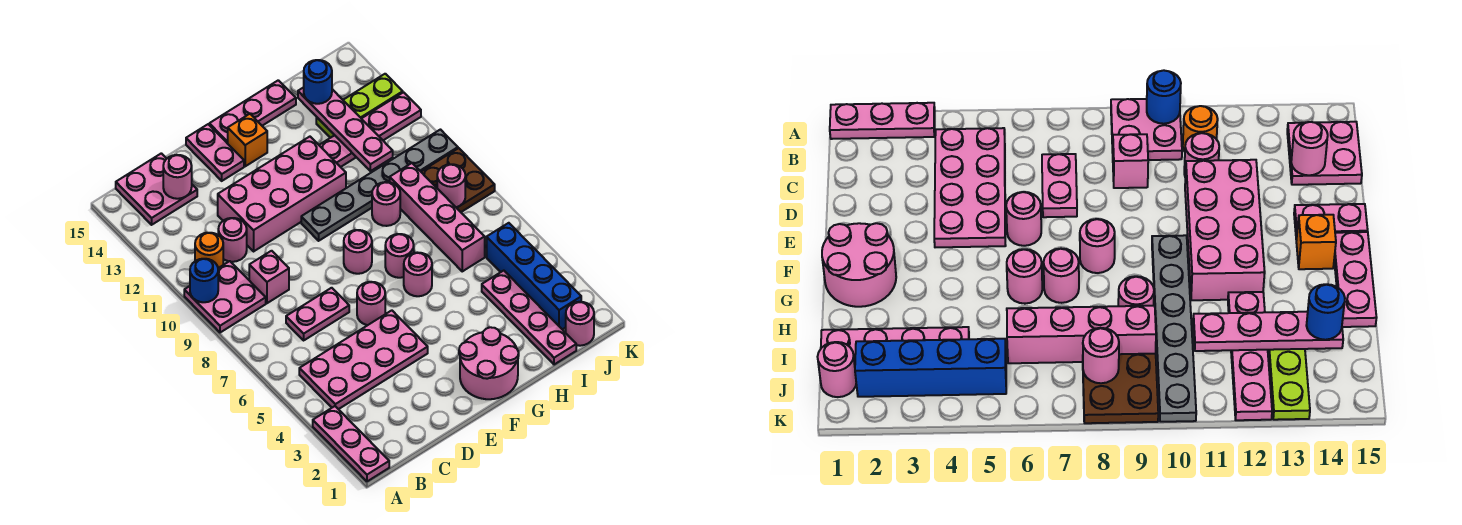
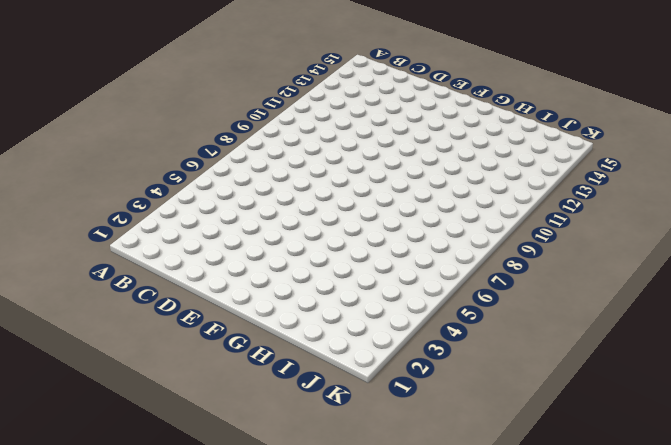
none -> pink plate A1:A3 level 1
none -> pink plate A9:B10 level 1
none -> pink plate B4:E5 level 1
none -> orange round brick B11 level 1

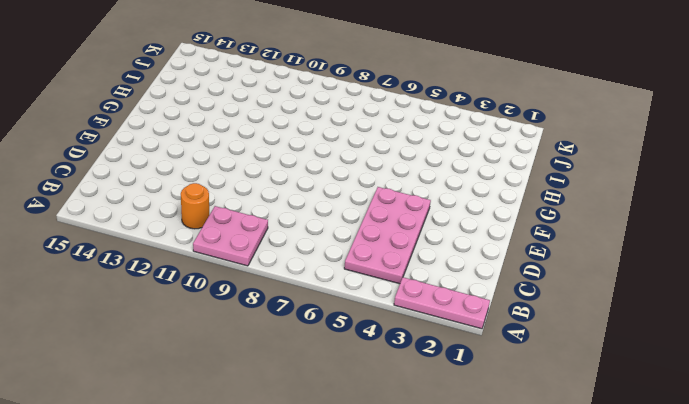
none -> pink plate B14:C15 level 1
none -> pink plate C7:D7 level 1
none -> pink brick C9 level 1
none -> pink round brick C11 level 1

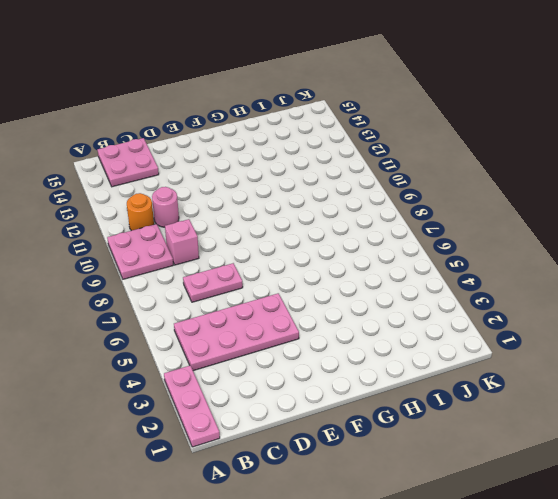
none -> pink brick D11:G12 level 1
none -> pink round brick E6 level 1
none -> pink plate E14:E15 level 1
none -> pink round brick F1:G2 level 1

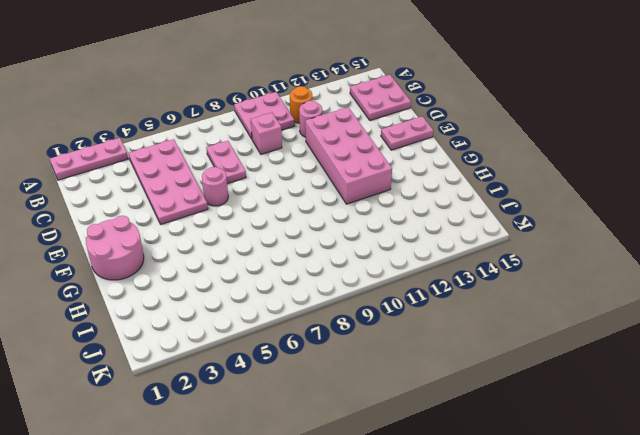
none -> pink round brick F8 level 1
none -> grey plate F10:K10 level 1
none -> orange brick F14 level 1
none -> pink plate F15:H15 level 1

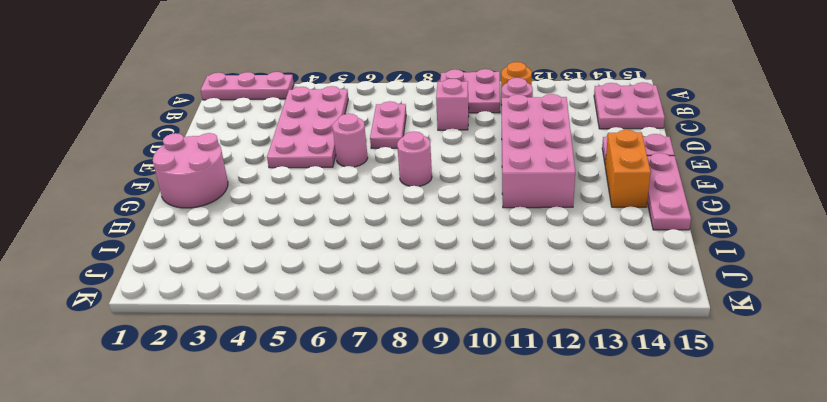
orange brick F14:G14 level 1 -> orange brick F14 level 1
none -> grey plate F10:K10 level 1
none -> pink round brick G6 level 1
none -> pink round brick G7 level 1
none -> pink round brick H9 level 1

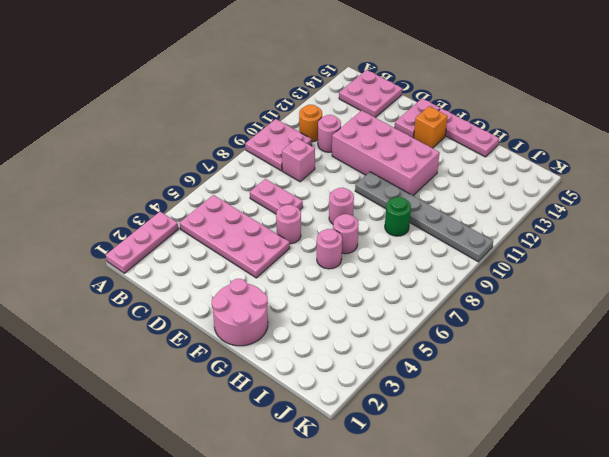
green round brick H9 level 1 -> pink round brick H9 level 1
none -> pink plate H12:K12 level 1
none -> pink plate I1:I4 level 1
none -> pink brick I6:I9 level 1
none -> lime plate I13:K13 level 1

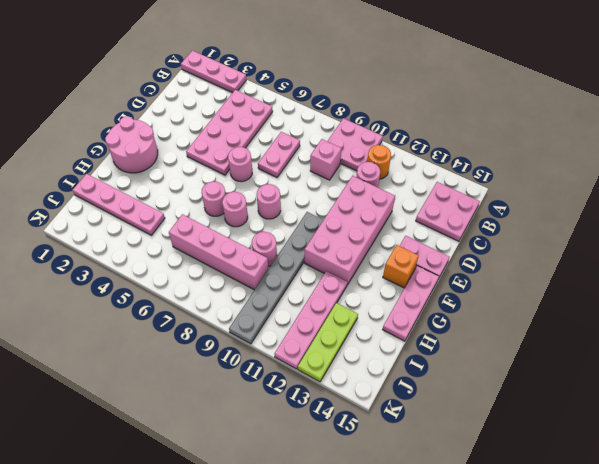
none -> pink round brick J1 level 1
none -> blue brick J2:J5 level 1
none -> brown plate J8:K9 level 1
none -> blue round brick A10 level 2

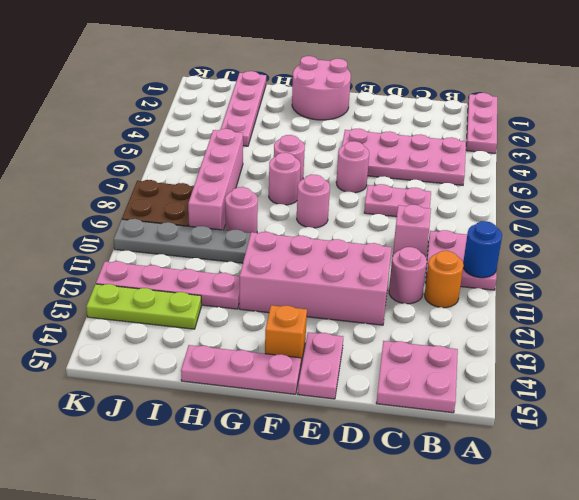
none -> pink round brick J1 level 1
none -> blue brick J2:J5 level 1
none -> pink round brick C14 level 2
none -> pink plate I11:I14 level 2

